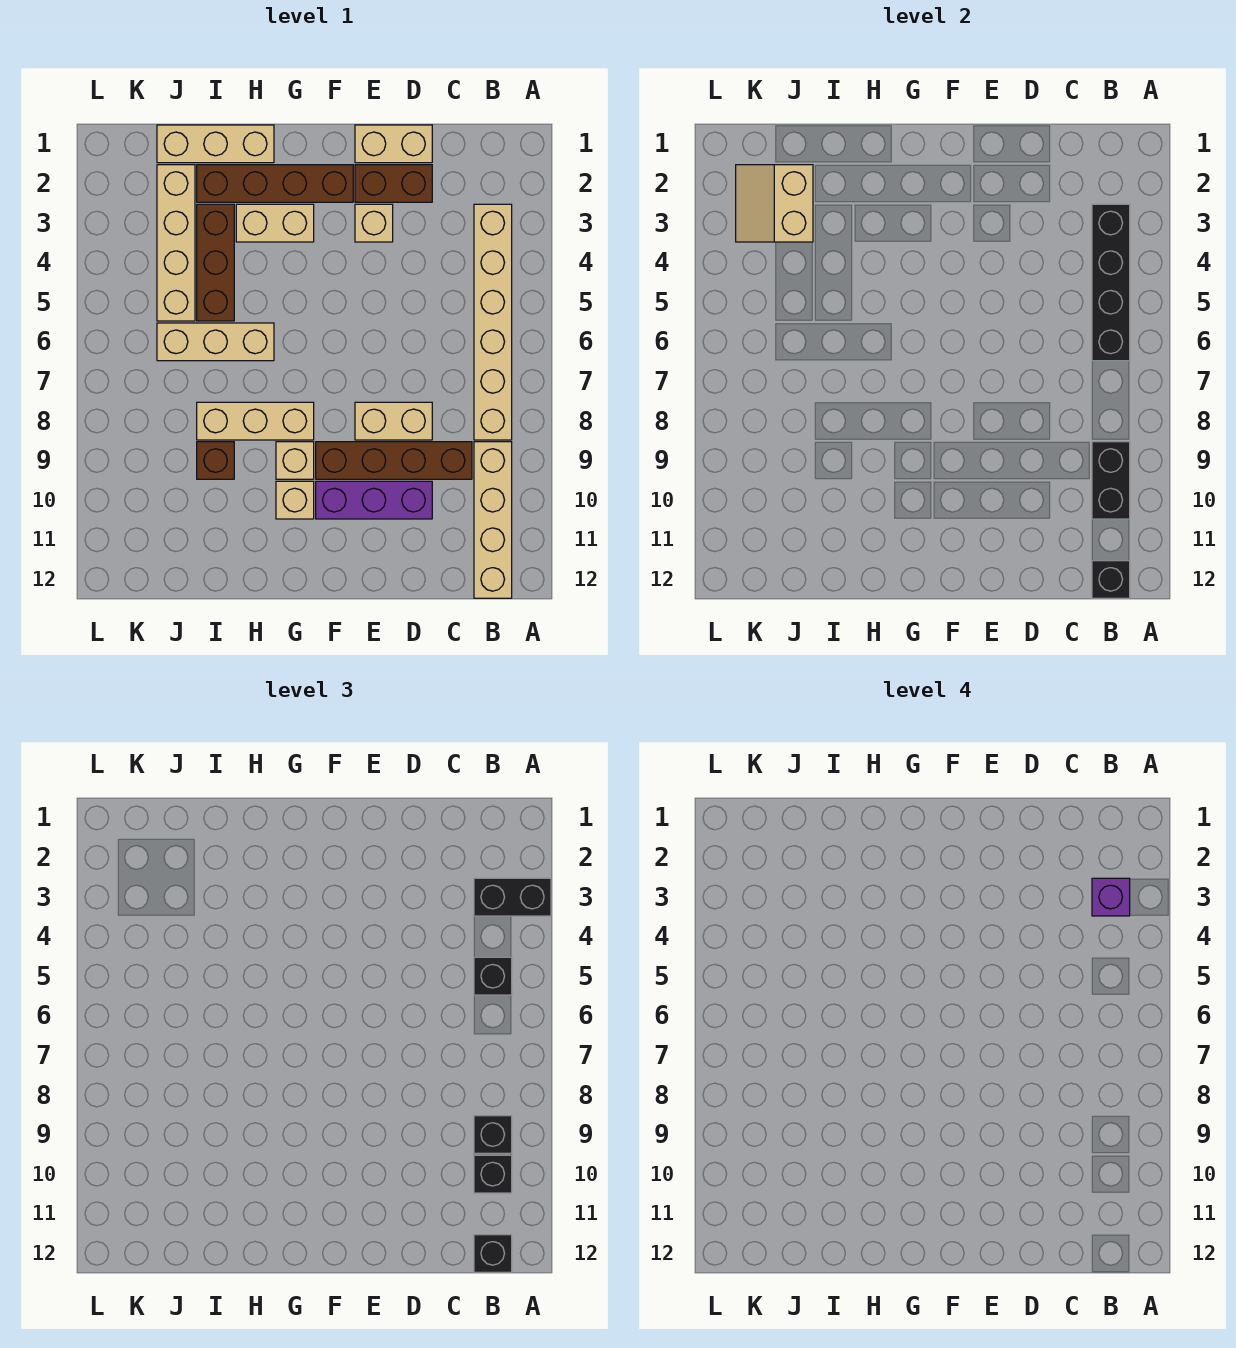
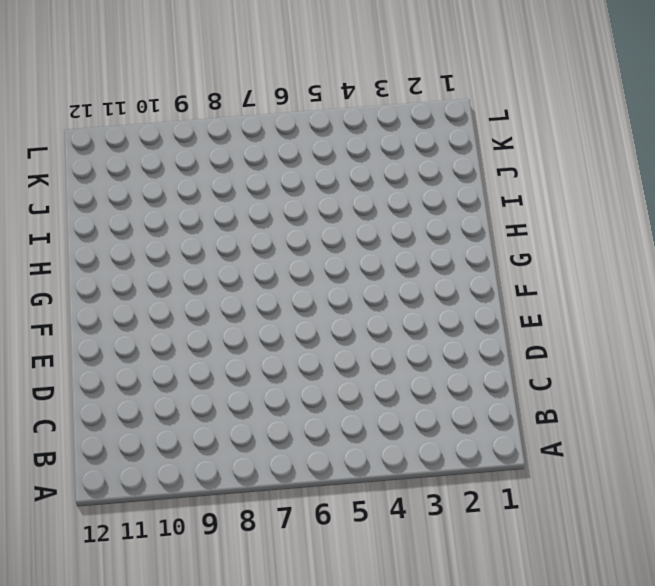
none -> tan brick B3:B8 level 1
none -> tan brick B9:B12 level 1
none -> brown brick C9:F9 level 1

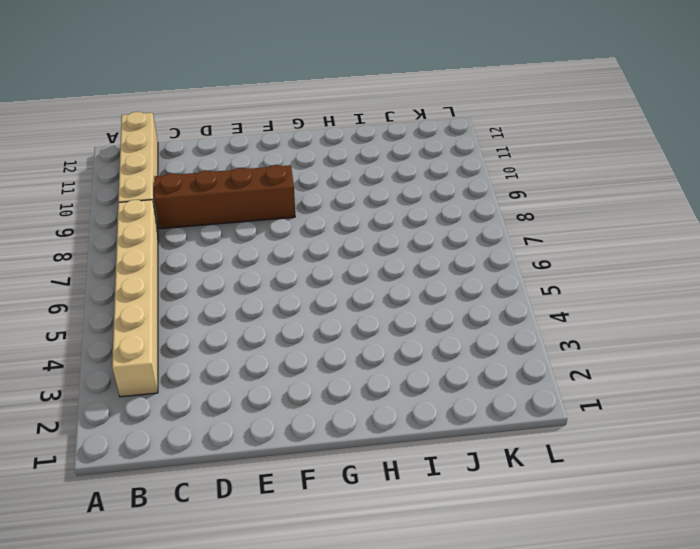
none -> tan brick D1:E1 level 1
none -> brown brick D2:E2 level 1
none -> tan brick D8:E8 level 1

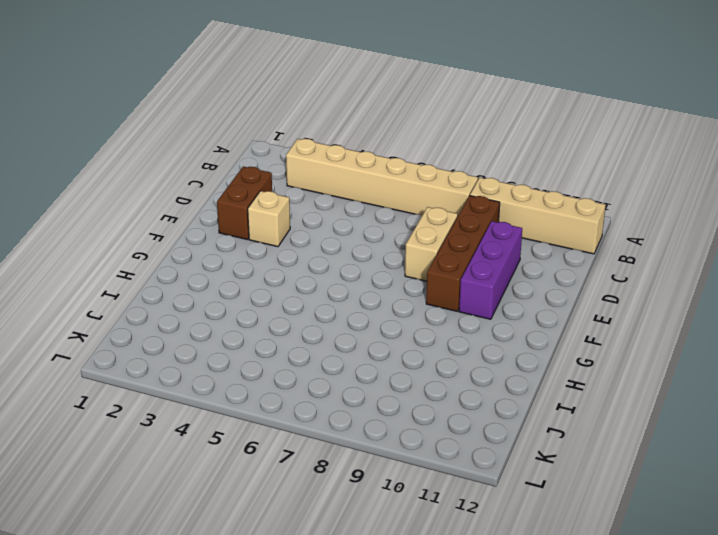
none -> tan brick D1:E1 level 1
none -> brown brick F2:I2 level 1
none -> tan brick G3:H3 level 1

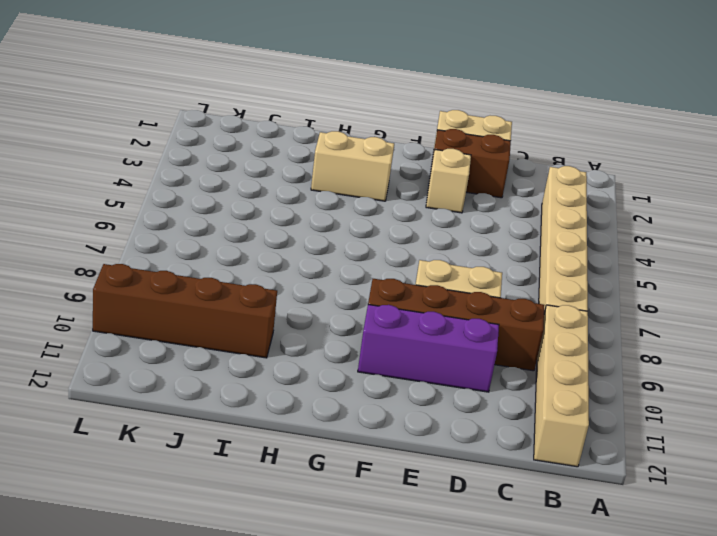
brown brick I10:L10 level 1 -> brown brick F2:I2 level 1
none -> tan brick G8:I8 level 1
none -> tan brick G9 level 1
none -> tan brick G10 level 1

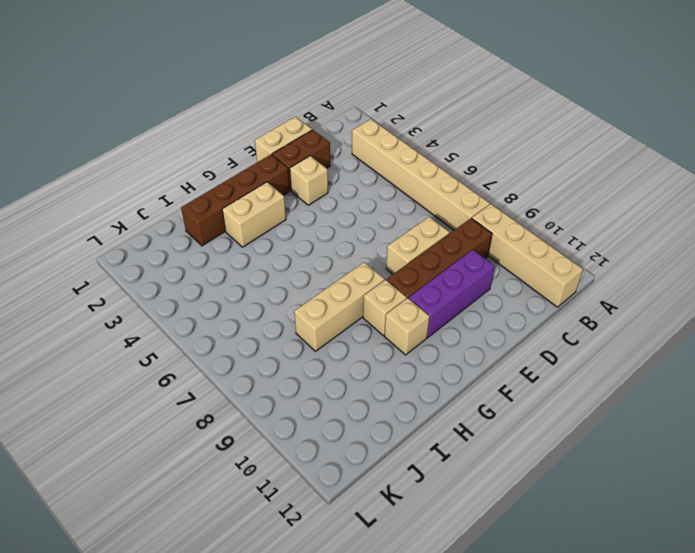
none -> tan brick H1:J1 level 1
none -> tan brick H6:J6 level 1
none -> brown brick I3:I5 level 1

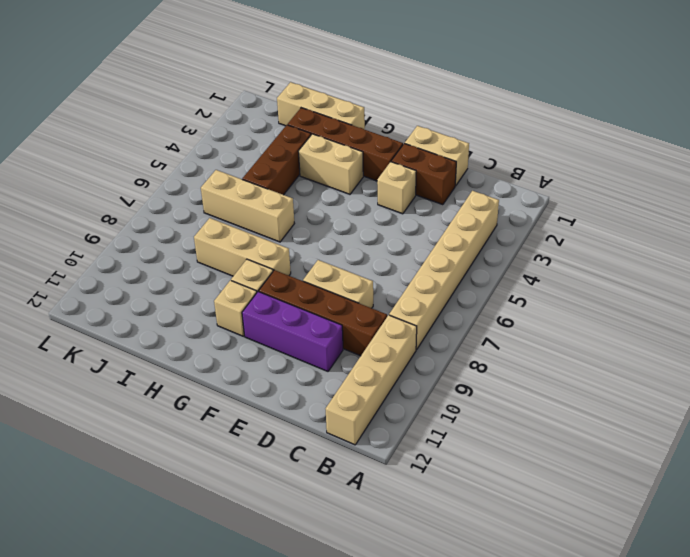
none -> brown brick I9 level 1
none -> tan brick J2:J5 level 1
none -> black brick B3:B6 level 2

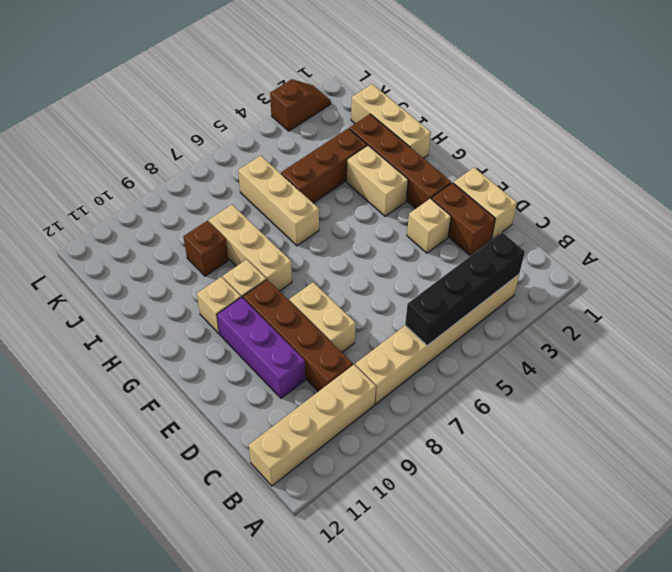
brown slope L2:L3 level 1 top 3 -> none
none -> tan brick J2:J5 level 1
none -> black brick B9:B10 level 2
none -> black brick B12 level 2

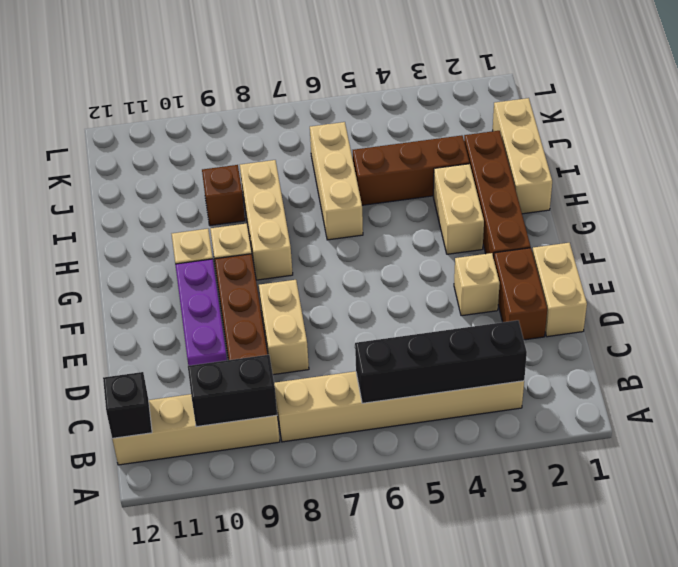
none -> tan brick J2:J5 level 1
none -> tan slope J2:K3 level 2 top J
none -> black brick A3:B3 level 3

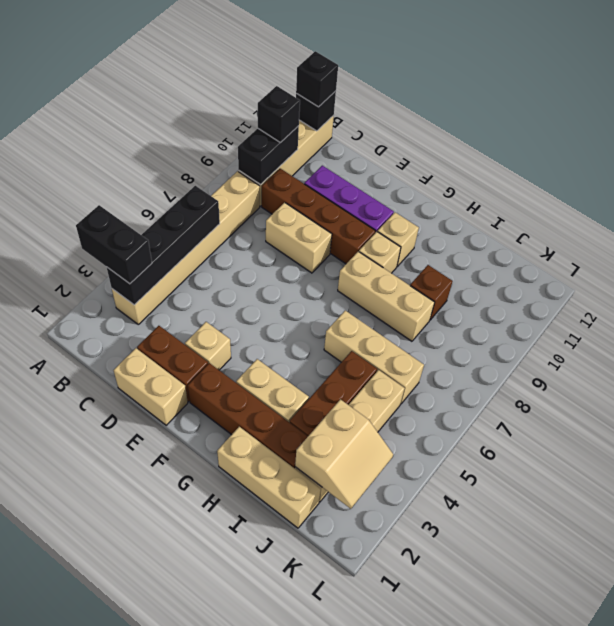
none -> black brick B5 level 3
none -> black brick B9 level 3
none -> purple brick B3 level 4

